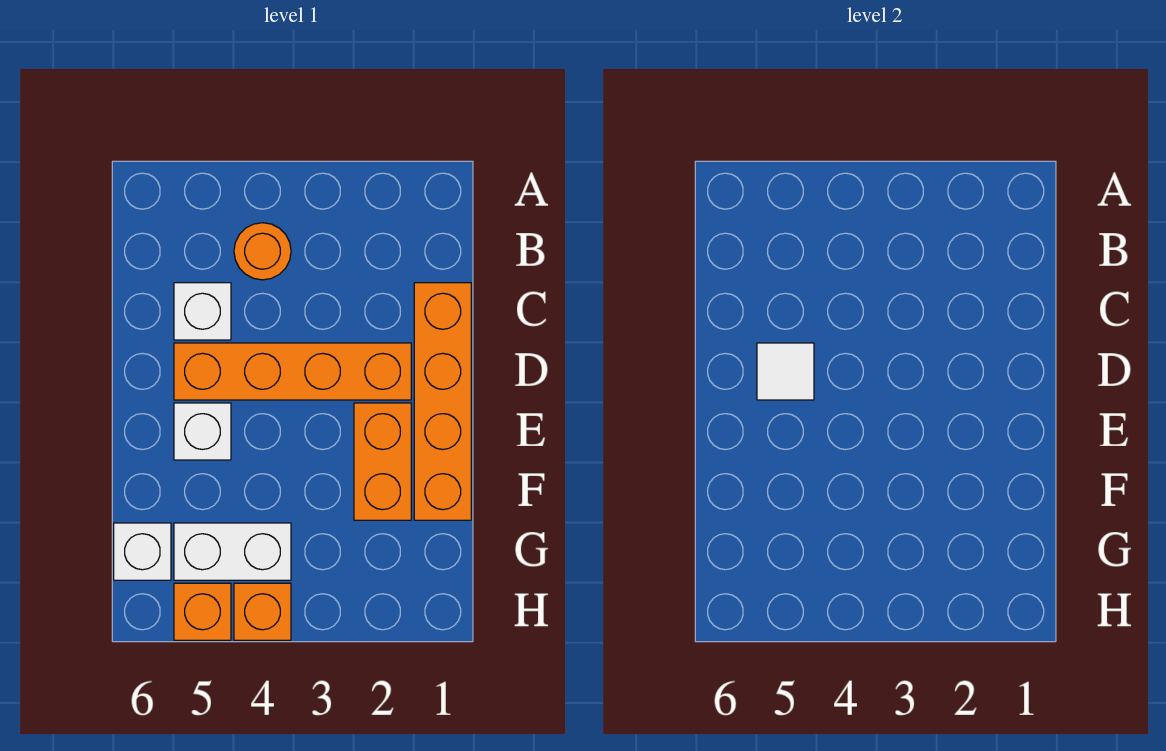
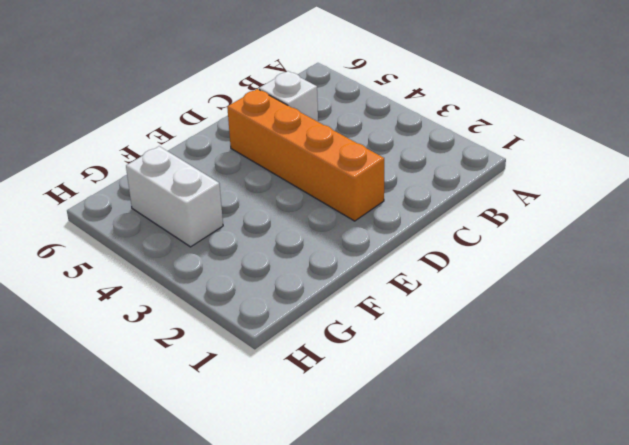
none -> orange round brick B4 level 1
none -> orange brick C1:F1 level 1

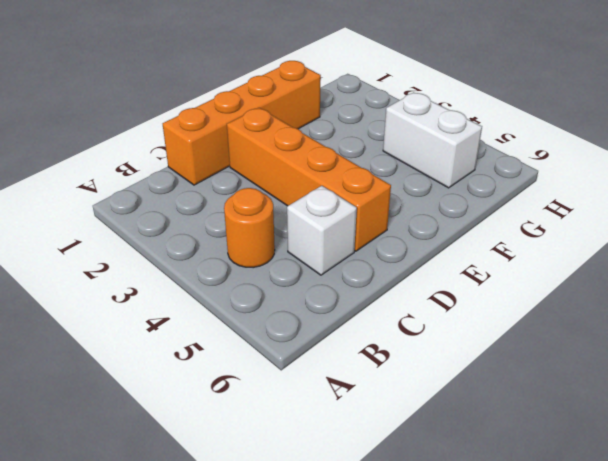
none -> orange brick E2:F2 level 1
none -> white brick E5 level 1

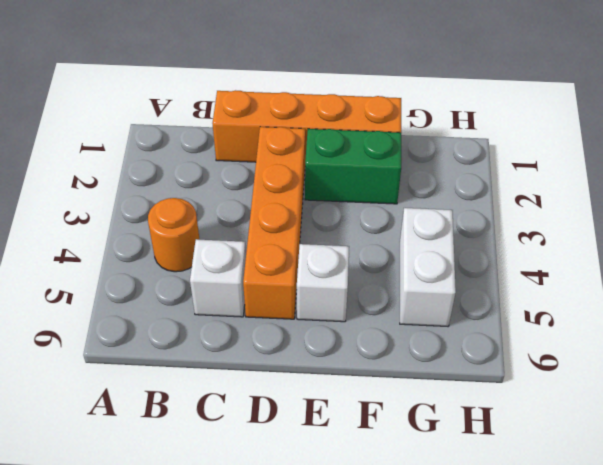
green brick E2:F2 level 1 -> orange brick E2:F2 level 1
none -> white brick G6 level 1
none -> orange brick H4 level 1

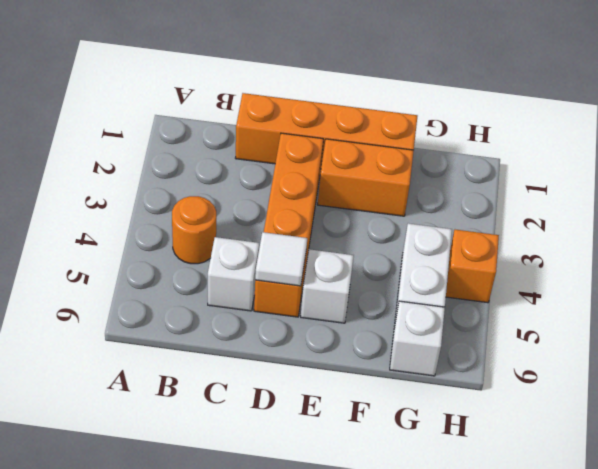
none -> orange brick H5 level 1

